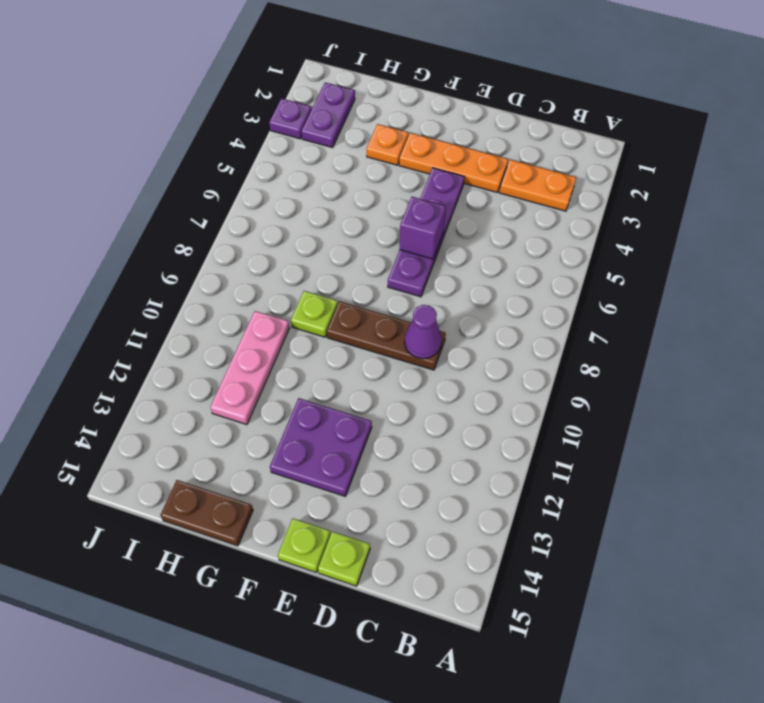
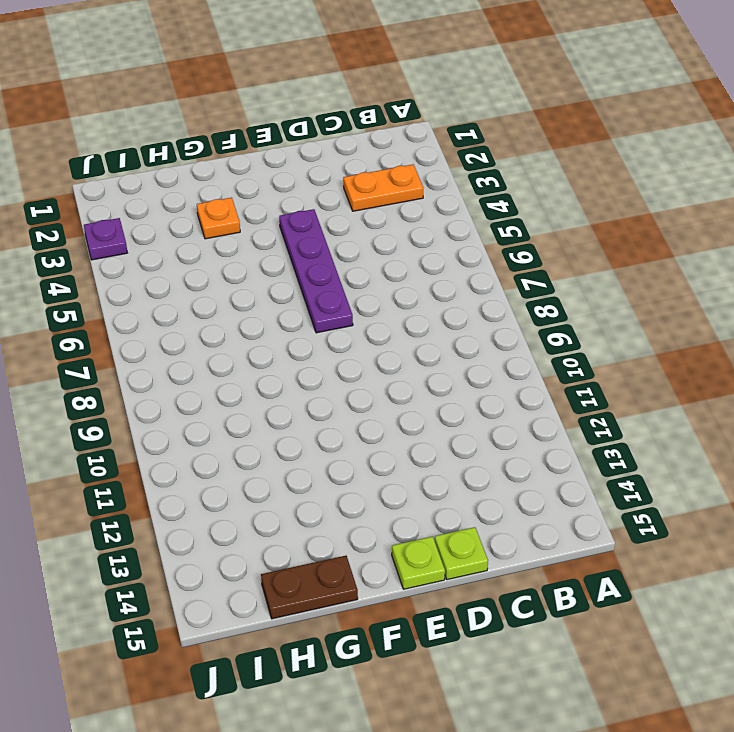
none -> orange plate D3:F3 level 1
none -> brown plate D9:F9 level 1
none -> purple plate E12:F13 level 1

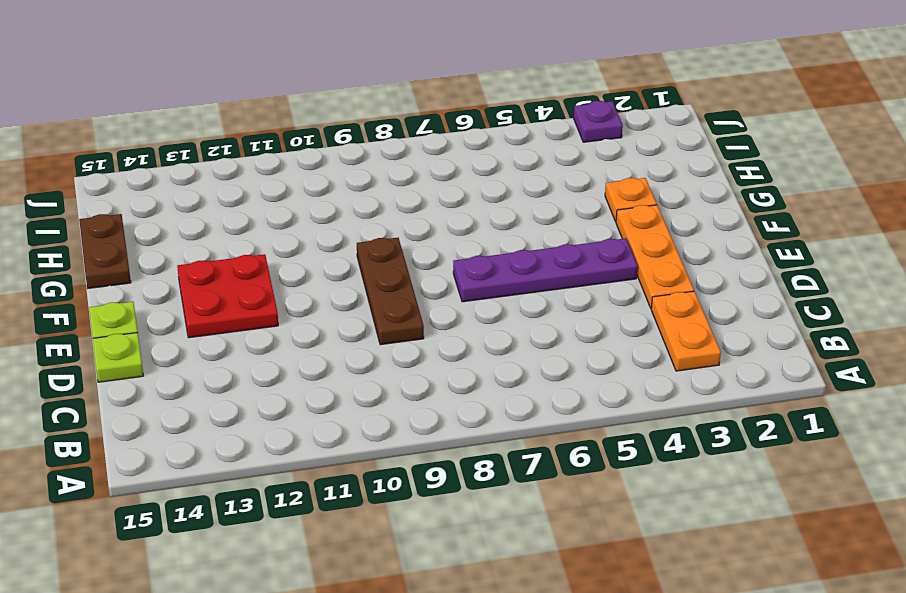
red plate E12:F13 level 1 -> purple plate E12:F13 level 1
none -> lime plate G9 level 1
none -> pink plate H10:H12 level 1
none -> purple plate I2:I3 level 1

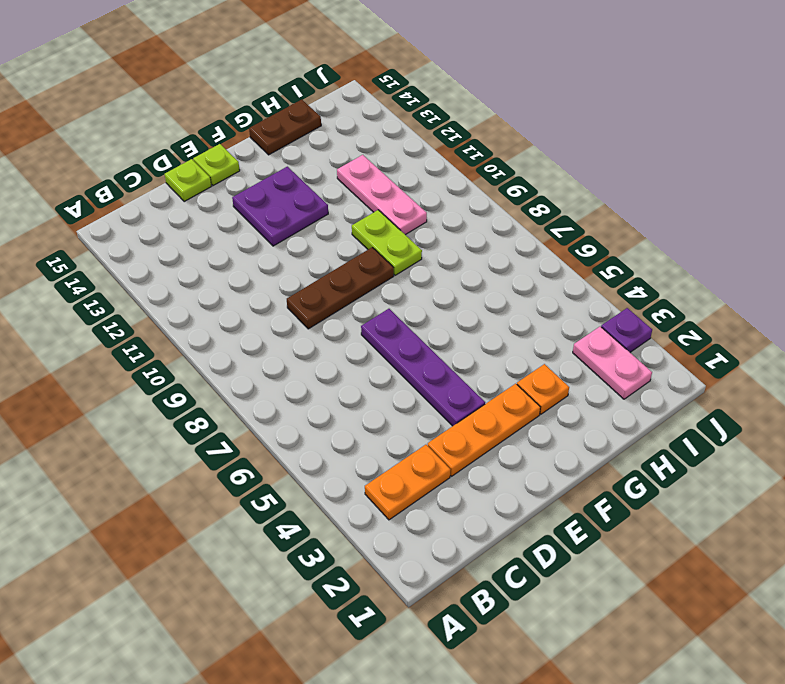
lime plate G9:G10 level 1 -> lime plate G9 level 1
pink plate I2:I3 level 1 -> purple plate I2:I3 level 1
none -> purple cone D9 level 2
none -> purple brick E6 level 2

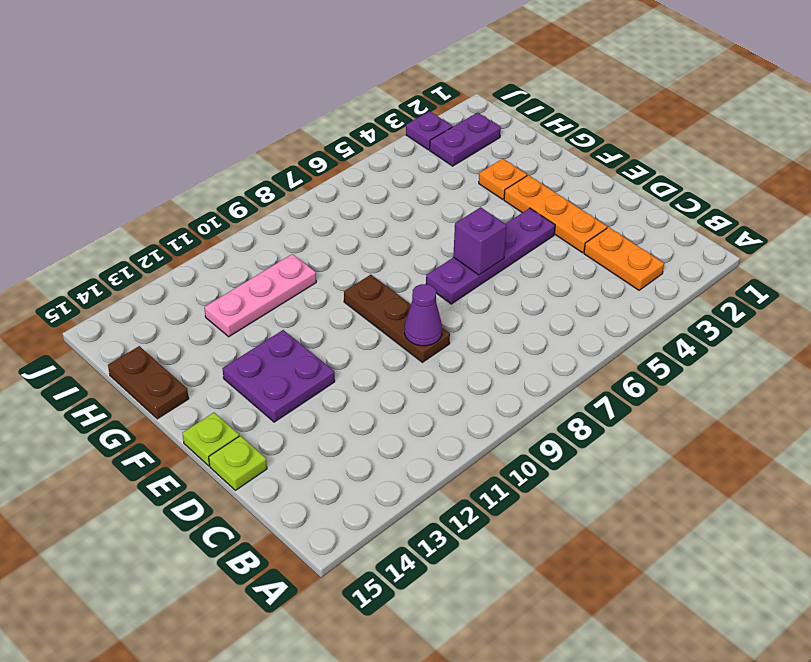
none -> lime plate G9 level 1

